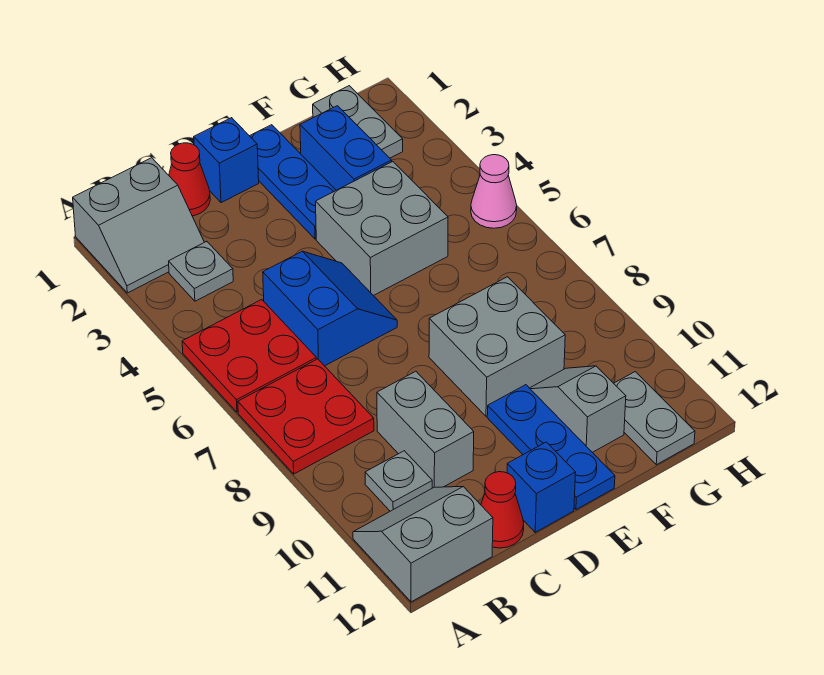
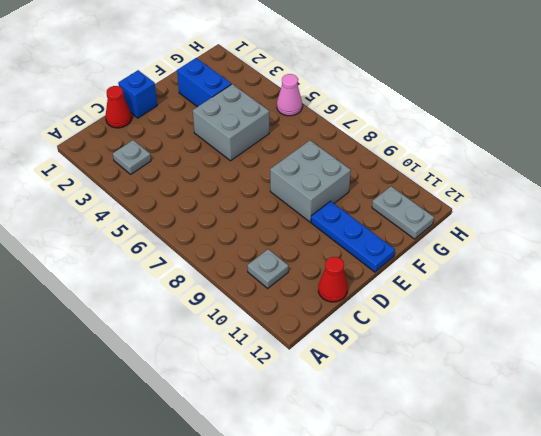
none -> grey slope A1:B2 level 1 top 1
none -> red plate A5:B6 level 1
none -> red plate A7:B8 level 1

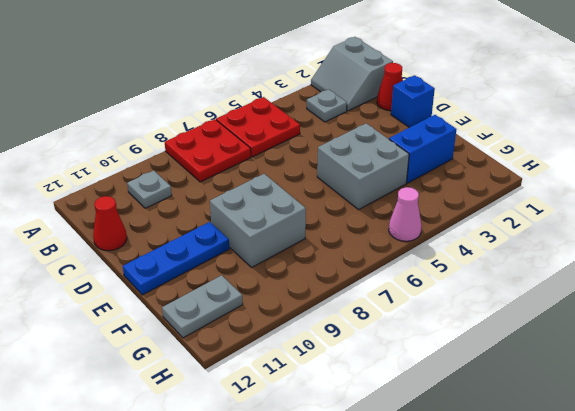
none -> grey slope A11:B12 level 1 top 12
none -> blue slope C5:D6 level 1 top C
none -> grey brick C9:C10 level 1

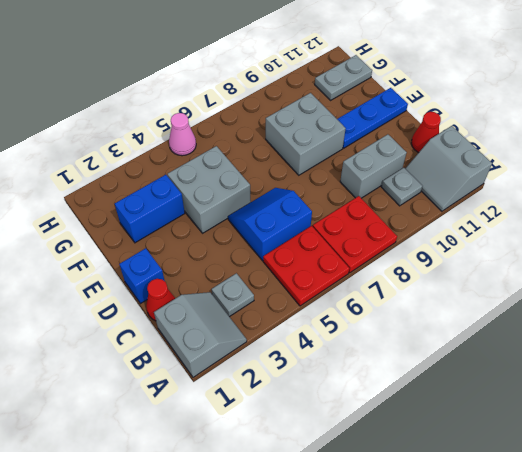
none -> blue brick D12 level 1
none -> blue plate E1:E3 level 1
none -> grey slope F10:F11 level 1 top 11

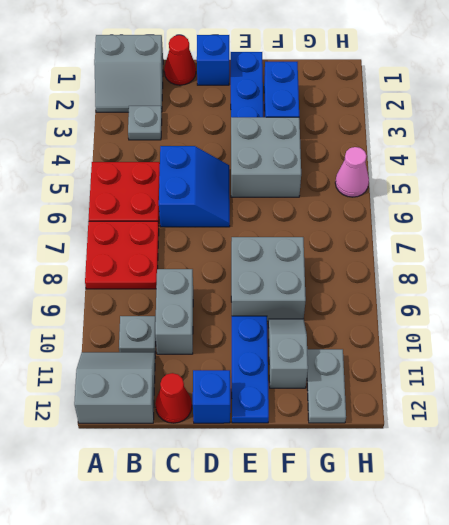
none -> grey plate G1:G2 level 1

